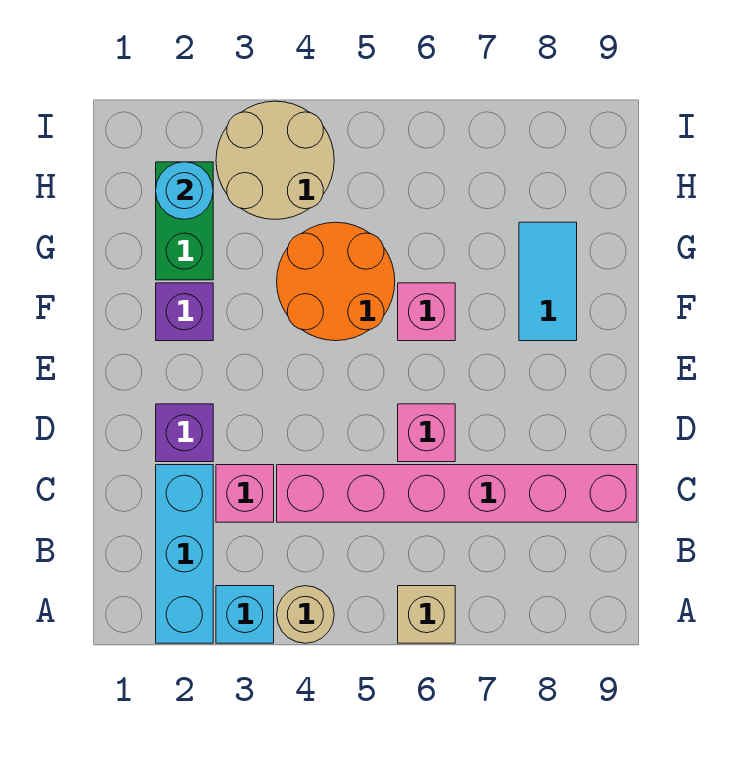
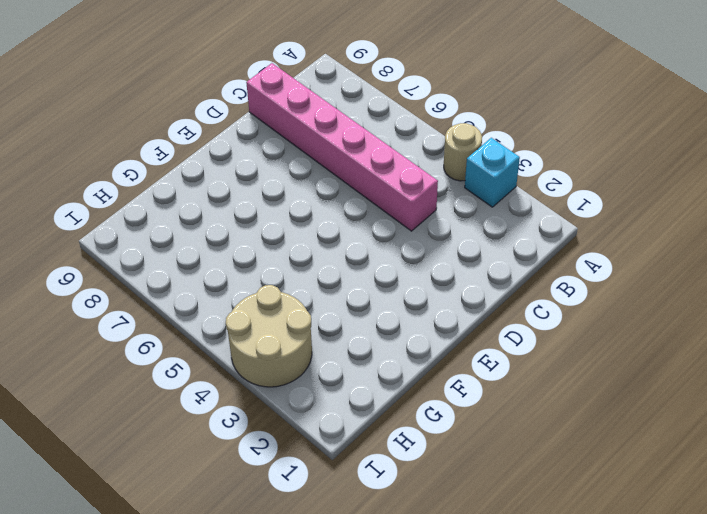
none -> cyan brick A2:C2 level 1
none -> tan brick A6 level 1
none -> pink brick C3 level 1

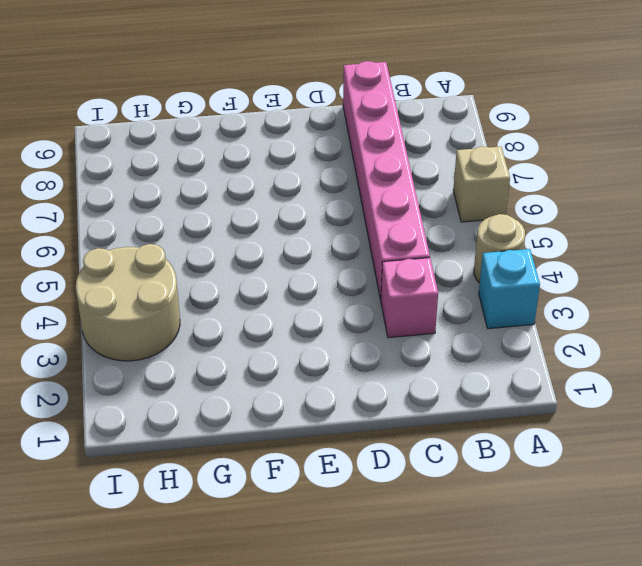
none -> cyan brick A2:C2 level 1
none -> purple brick D2 level 1
none -> pink brick D6 level 1

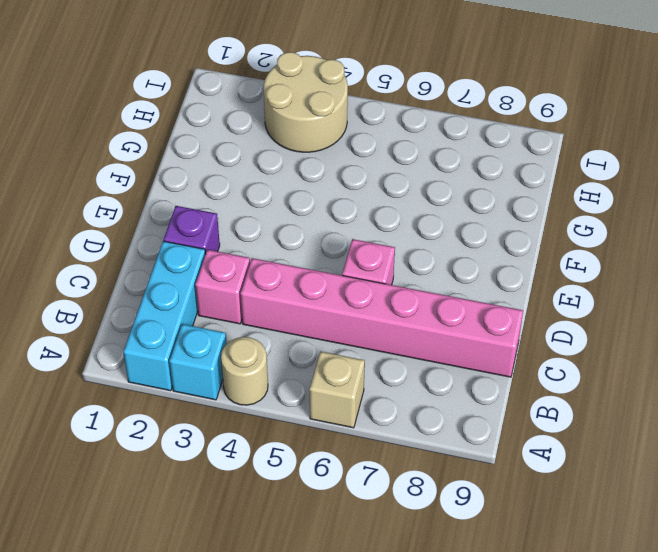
none -> purple brick F2 level 1
none -> orange round brick F4:G5 level 1
none -> pink brick F6 level 1

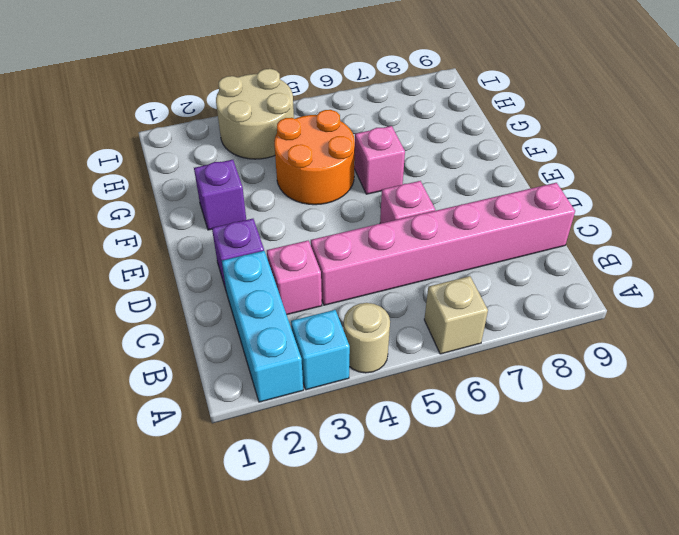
none -> cyan tile F8:G8 level 1
none -> green brick G2:H2 level 1
none -> cyan round brick H2 level 2

